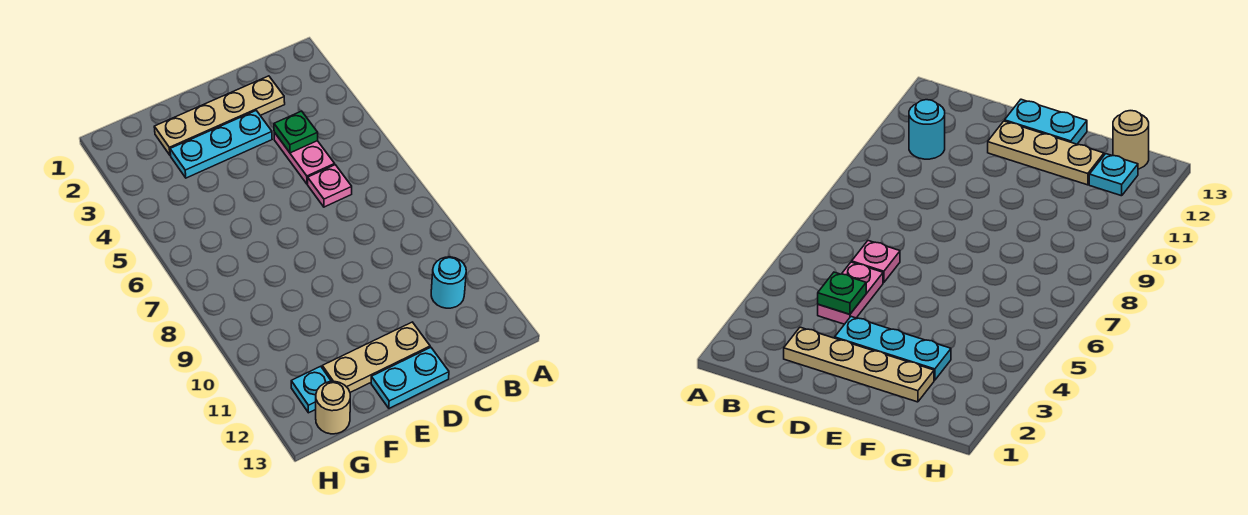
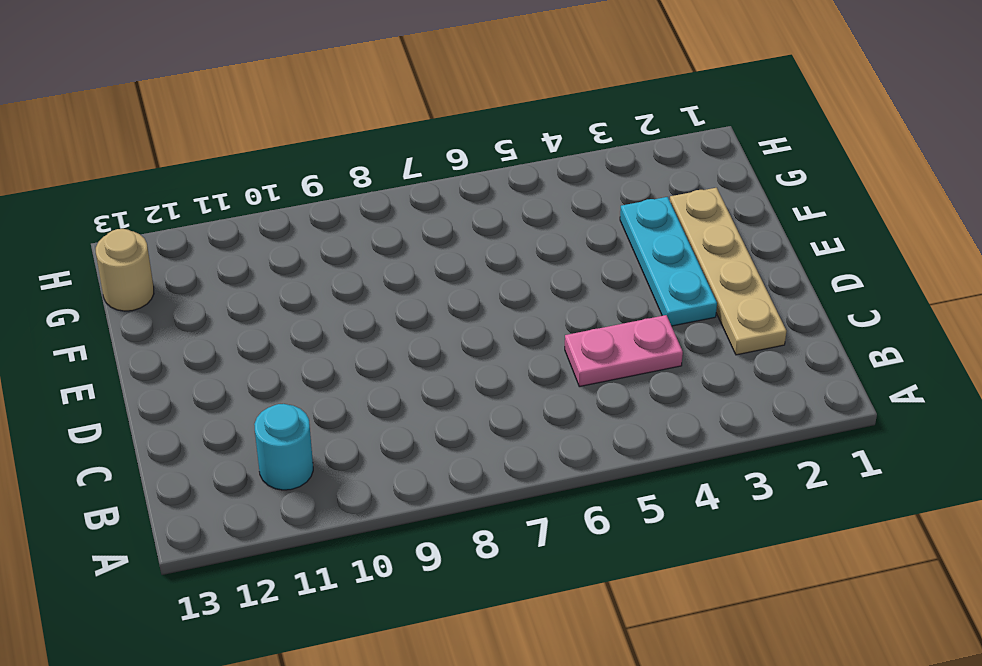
none -> pink plate C6 level 1
none -> tan plate D12:F12 level 1

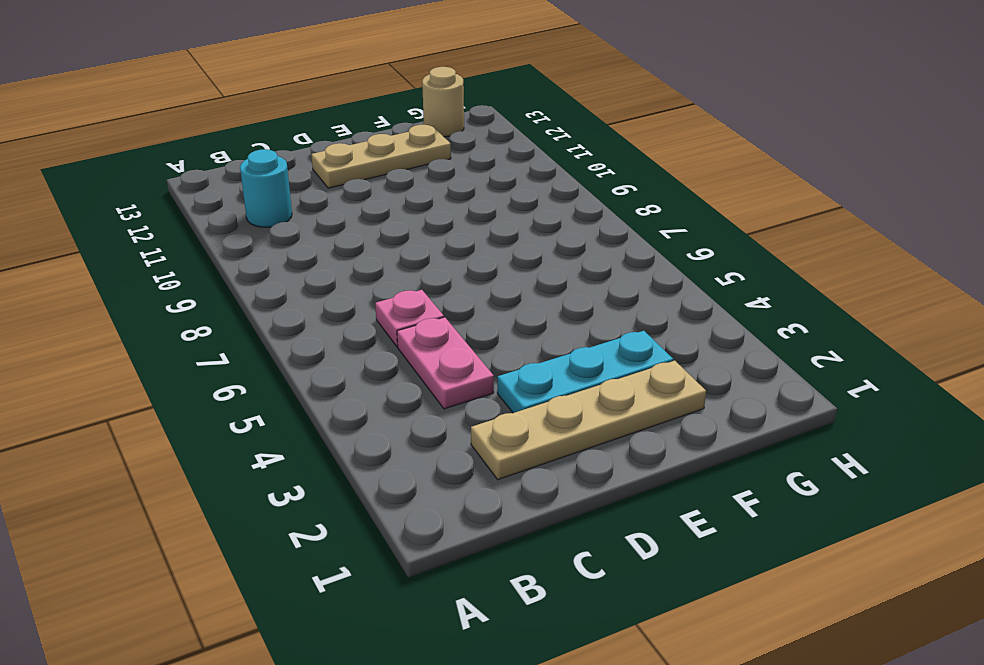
none -> cyan plate D13:E13 level 1
none -> cyan plate G12 level 1

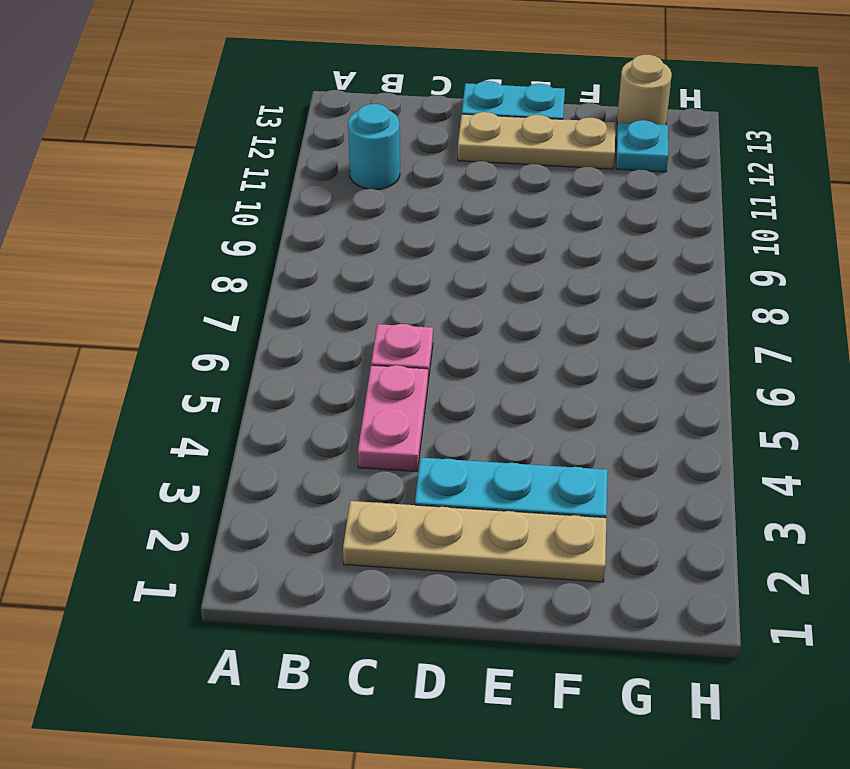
none -> green plate C4 level 2

